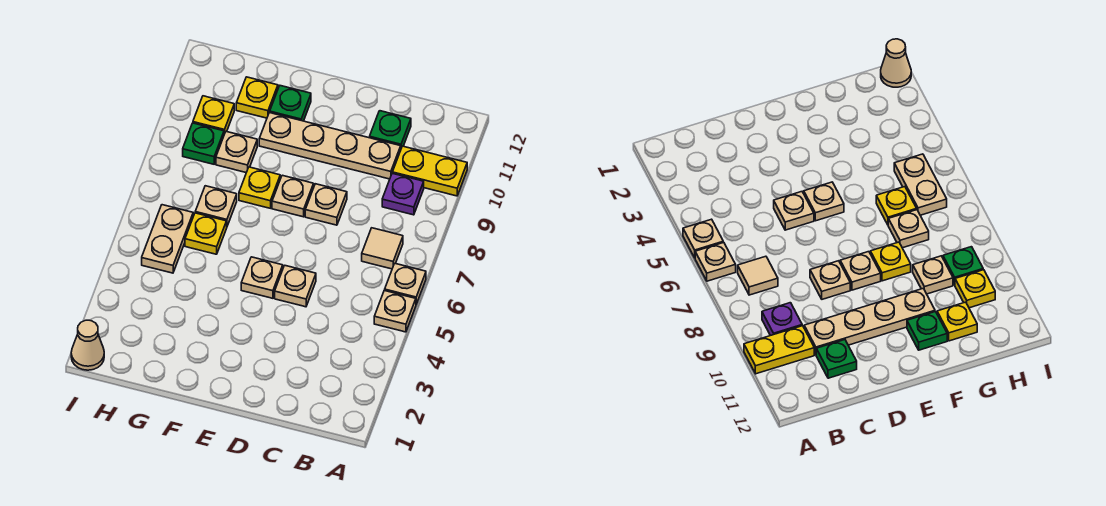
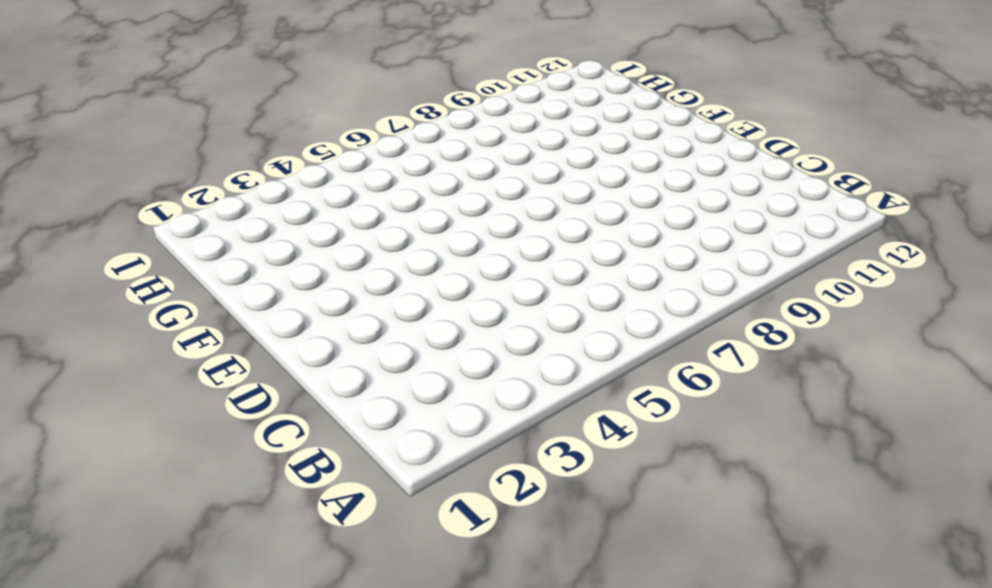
none -> tan plate A5 level 1
none -> tan plate A6 level 1
none -> yellow plate A10:B10 level 1

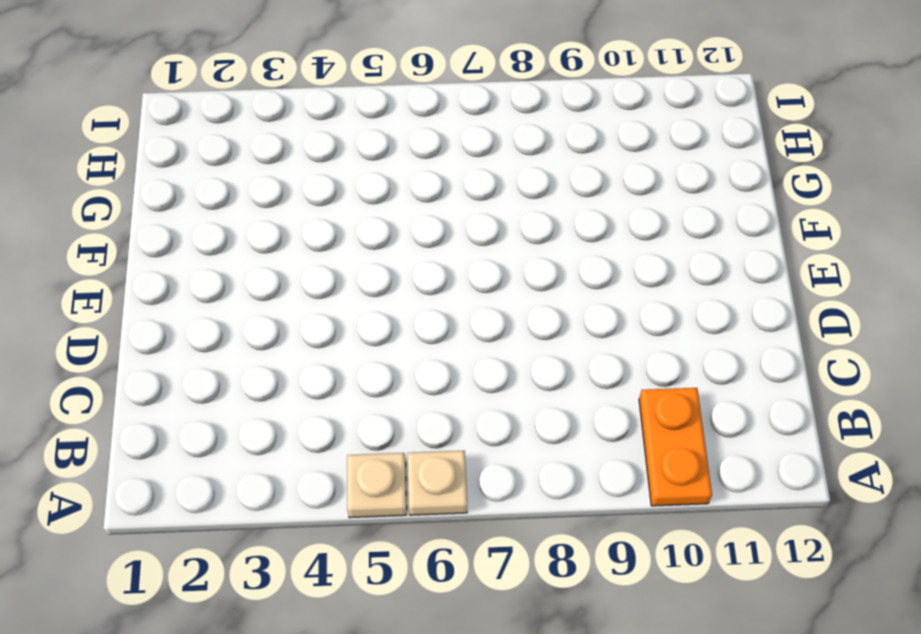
orange plate A10:B10 level 1 -> yellow plate A10:B10 level 1
none -> tan tile B7 level 1
none -> purple plate B9 level 1
none -> tan plate C10:F10 level 1

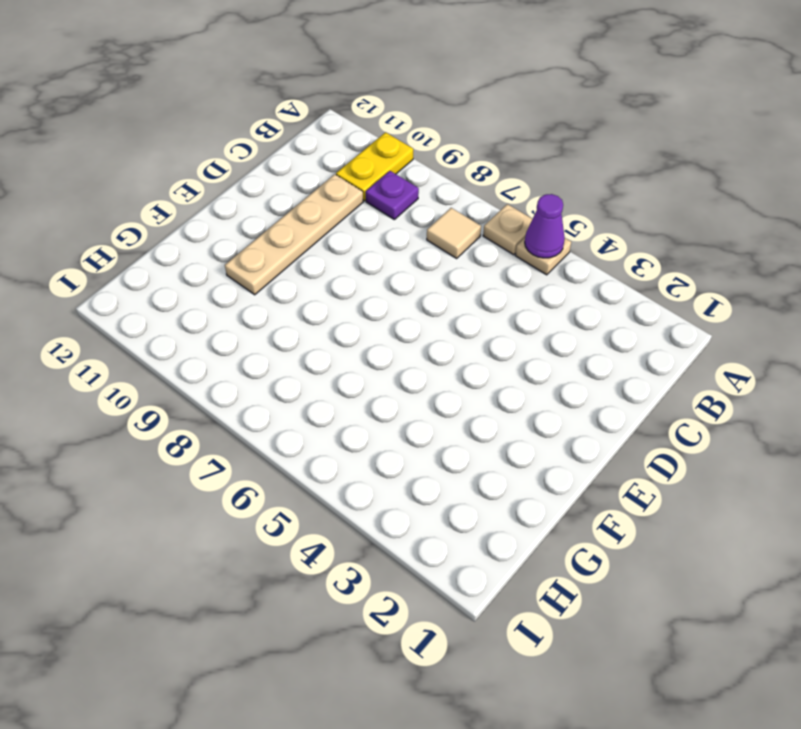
purple cone A5 level 2 -> none
none -> green plate C11 level 1
none -> tan plate D5 level 1
none -> tan plate D8 level 1

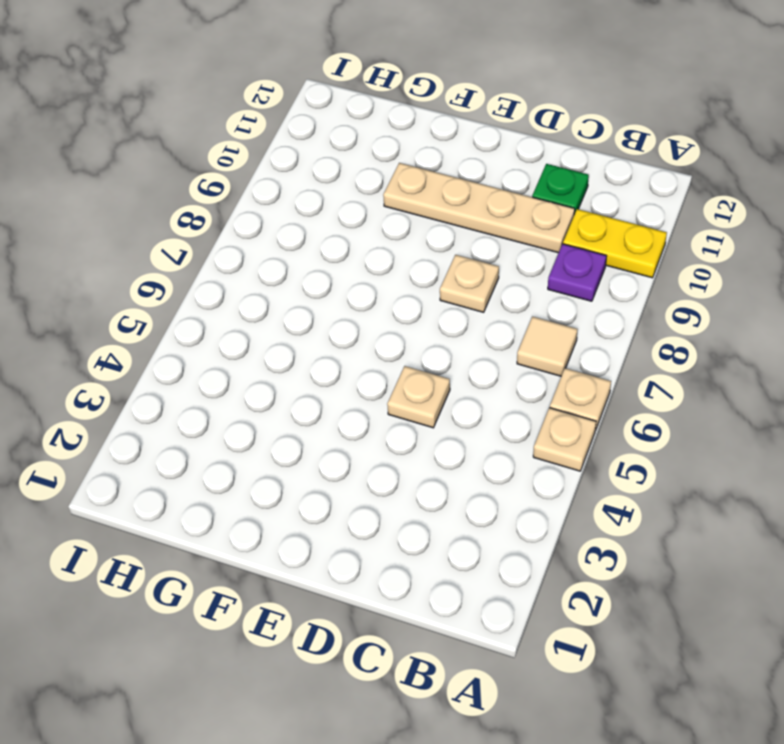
none -> tan plate E5 level 1
none -> tan plate E8 level 1
none -> yellow plate F8 level 1

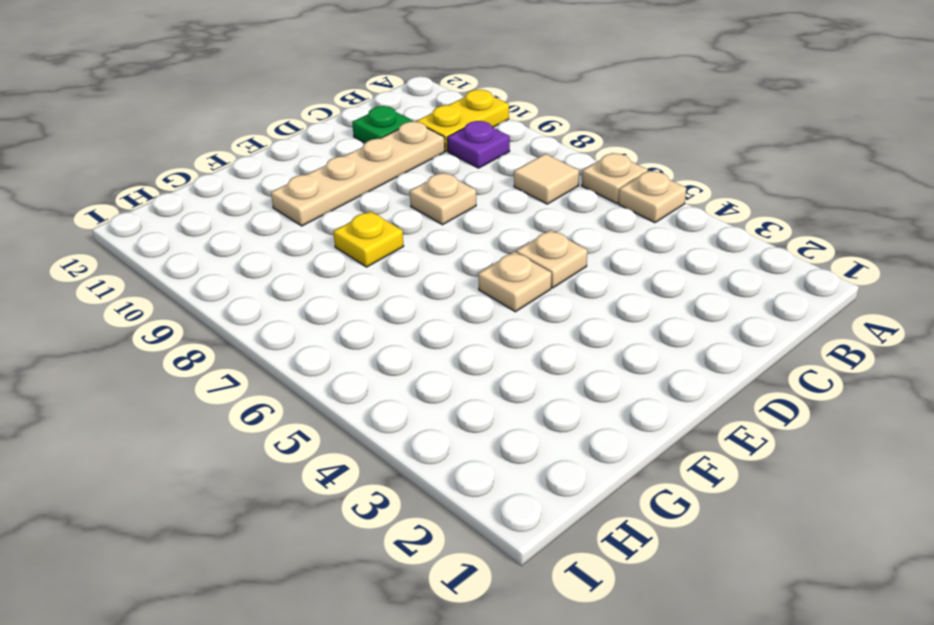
none -> tan plate E8 level 1
none -> green plate F11 level 1
none -> yellow plate G6 level 1

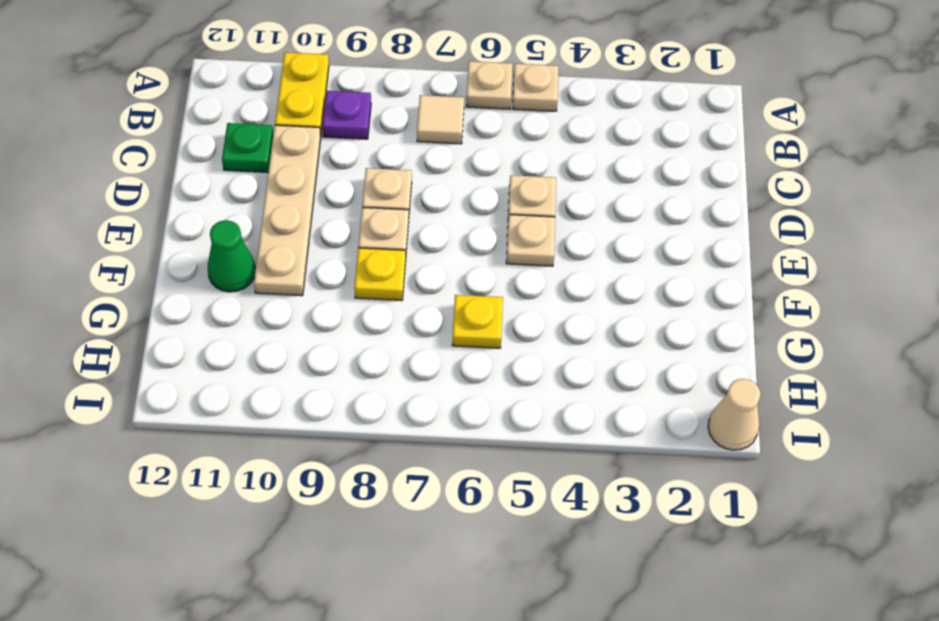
green cone F11 level 1 -> green plate F11 level 1
none -> tan plate G7 level 1
none -> tan plate G9 level 1
none -> yellow plate G11 level 1

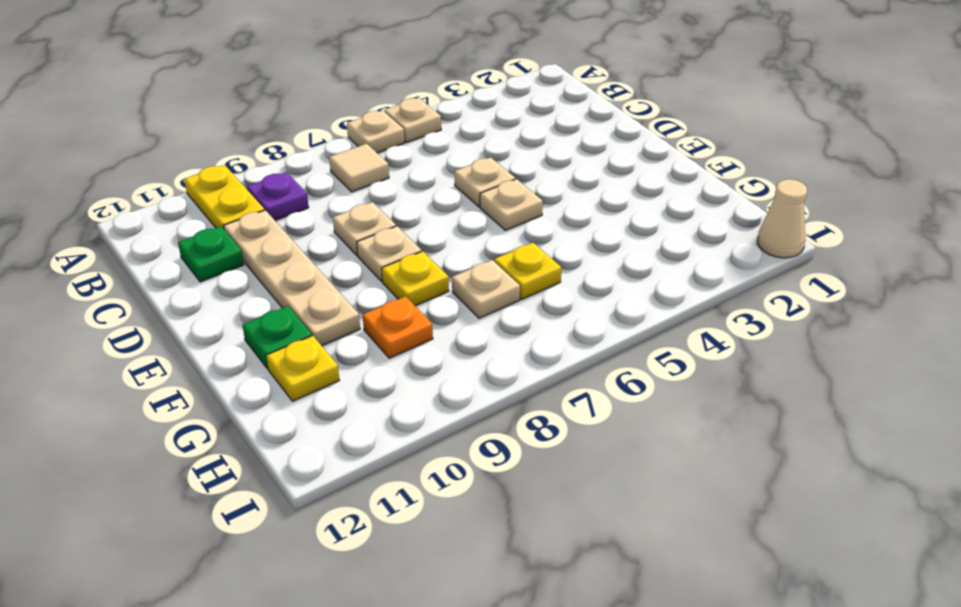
orange plate G9 level 1 -> tan plate G9 level 1
none -> tan plate H5:H6 level 1
none -> green plate H9 level 1
none -> yellow plate H10 level 1

